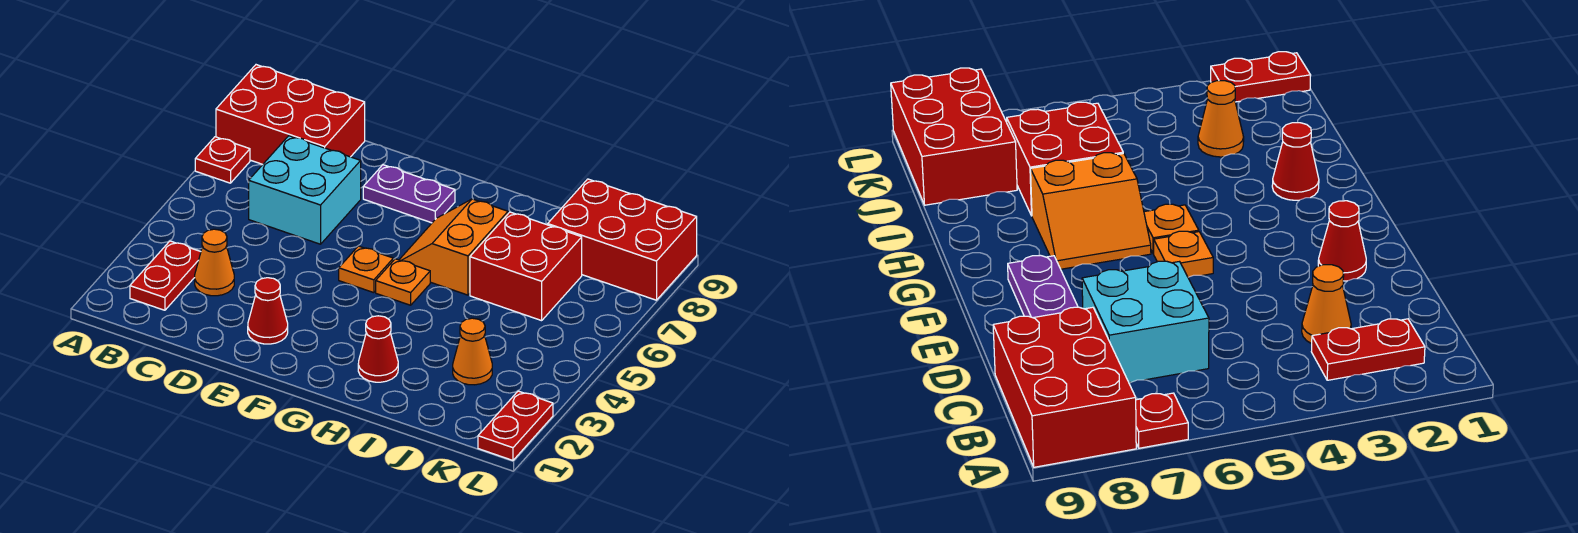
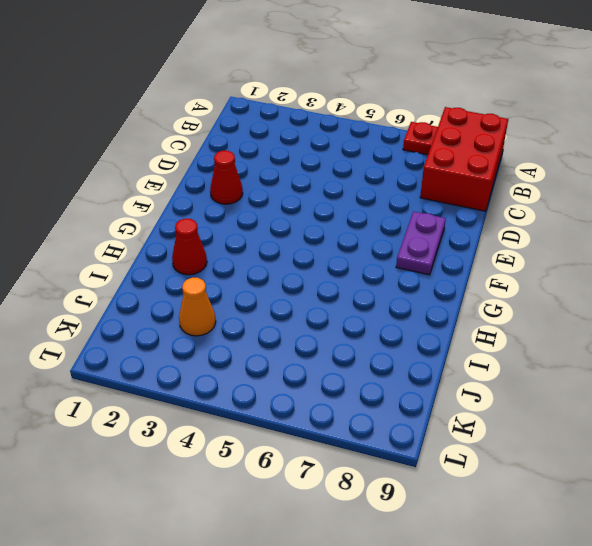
none -> red plate B2:B3 level 1
none -> orange cone C3 level 1
none -> cyan brick C6:D7 level 1

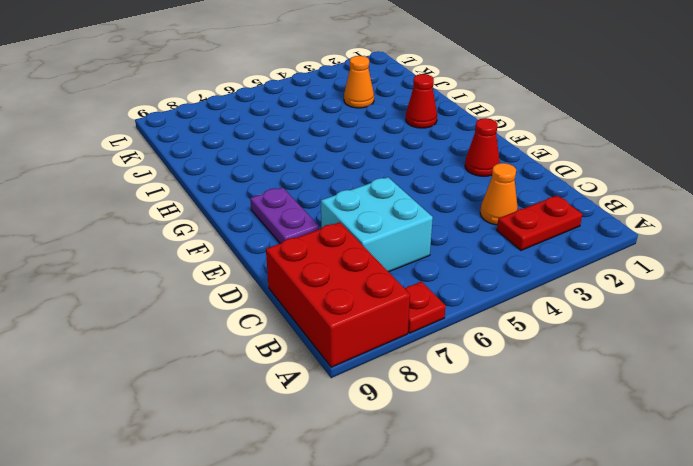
none -> orange plate F5 level 1
none -> orange plate G5 level 1
none -> orange slope G6:H7 level 1 top H

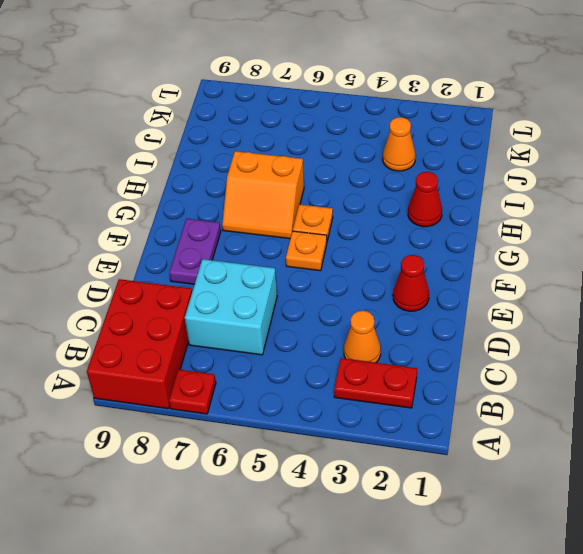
none -> red brick I6:J7 level 1
none -> red brick J8:L9 level 1
none -> red plate L1:L2 level 1

